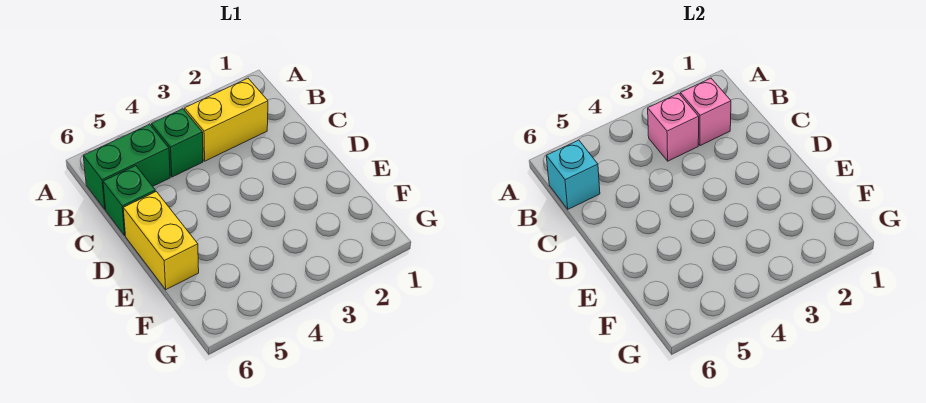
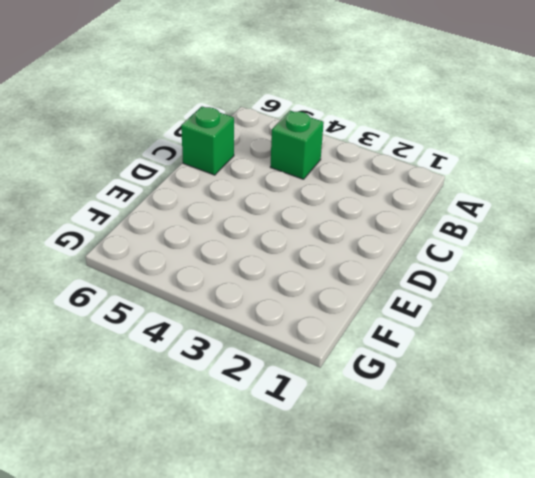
none -> yellow brick B2:B3 level 1
none -> green brick B5:B6 level 1

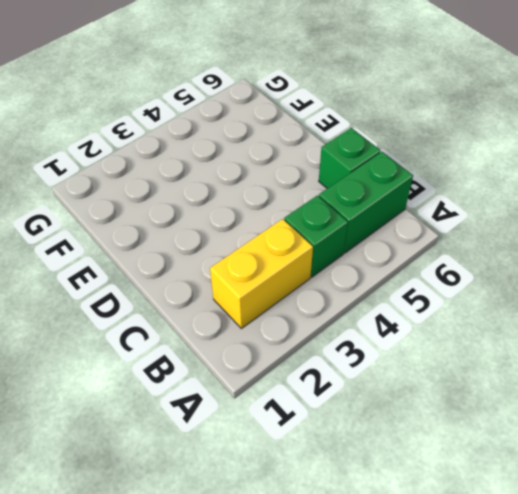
none -> yellow brick D6:E6 level 1
none -> pink brick B2 level 2

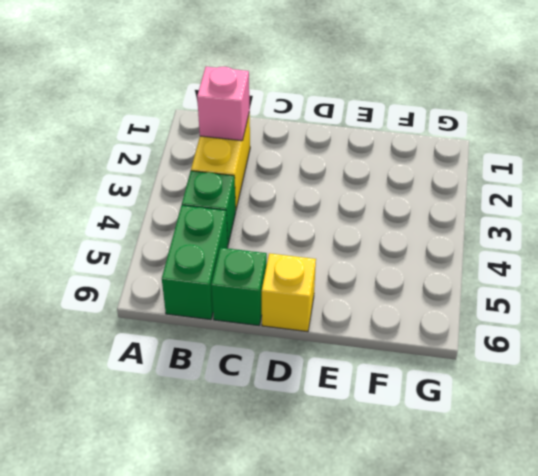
yellow brick D6 level 1 -> yellow brick D6:E6 level 1
none -> pink brick B3 level 2
none -> cyan brick B6 level 2

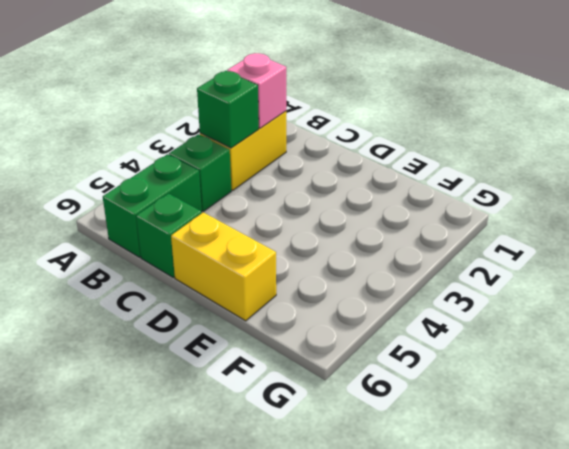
green brick B3 level 2 -> pink brick B3 level 2
none -> cyan brick B6 level 2

